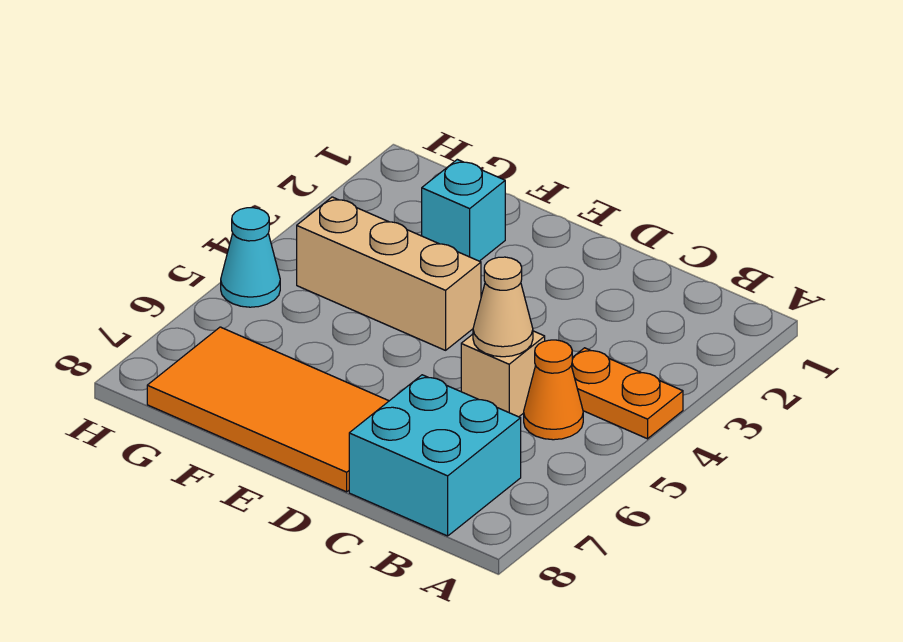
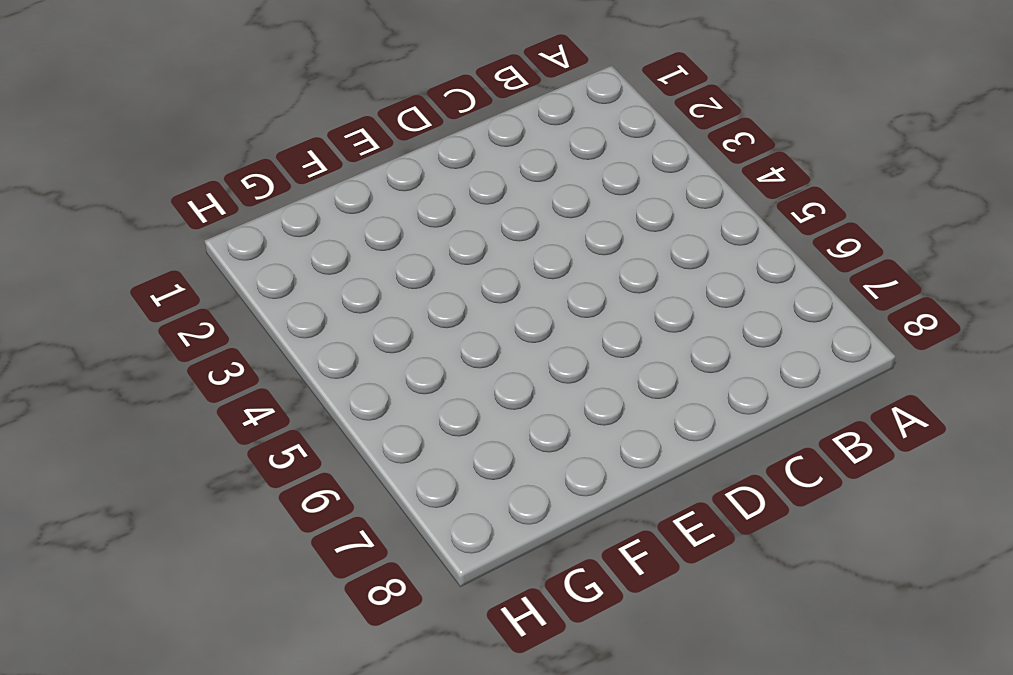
none -> orange plate A4:B4 level 1
none -> orange cone B5 level 1

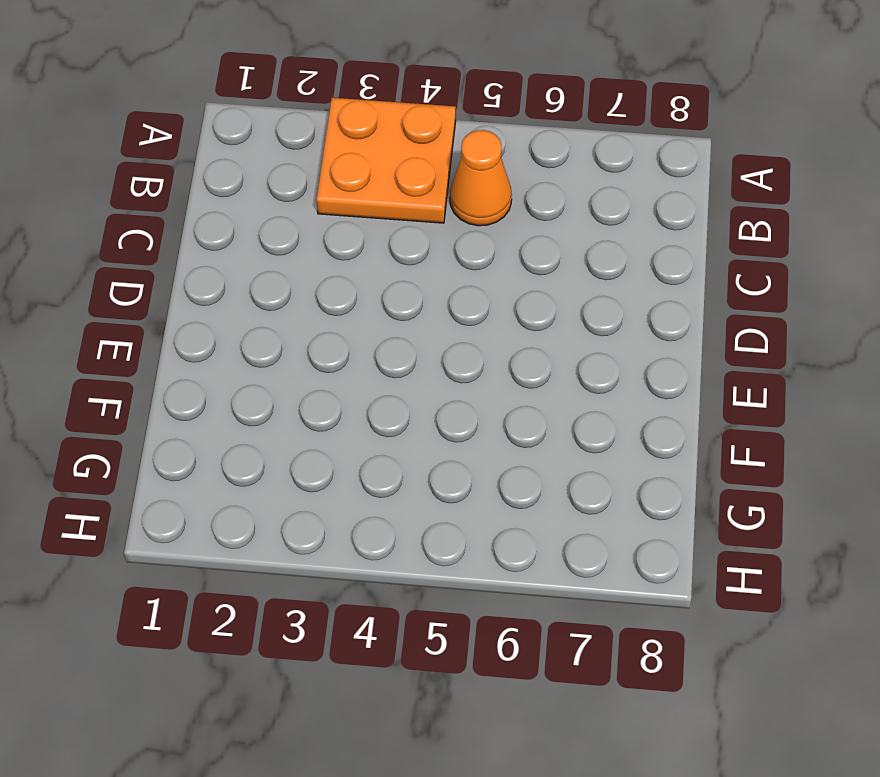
orange plate A3:B4 level 1 -> orange plate A4:B4 level 1
none -> cyan brick B7:C8 level 1
none -> tan brick C5 level 1

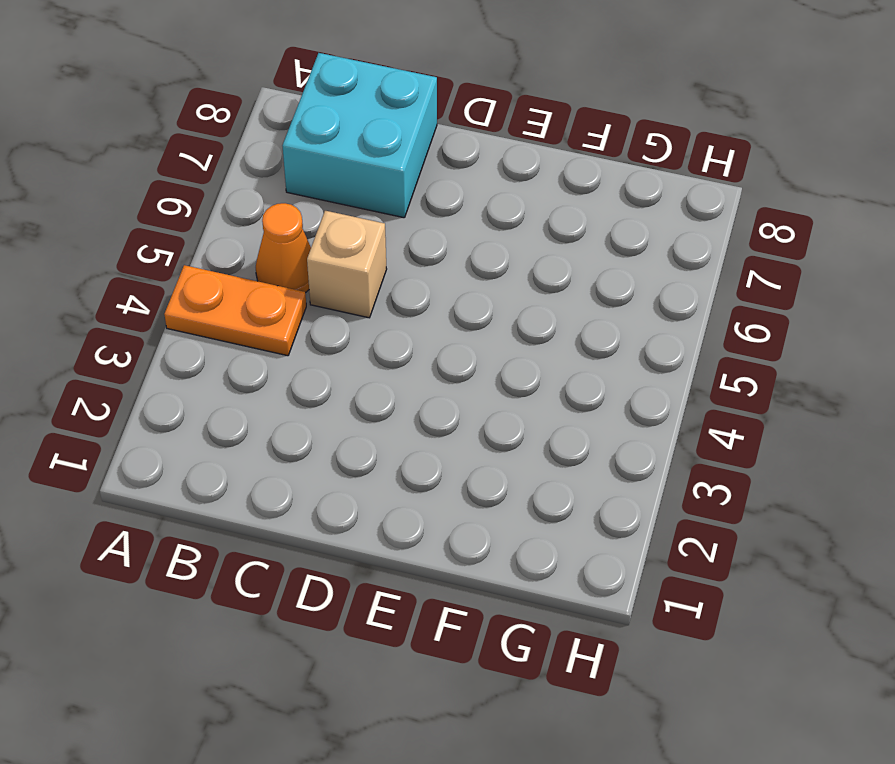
none -> orange tile D7:G8 level 1
none -> tan brick E4:G4 level 1

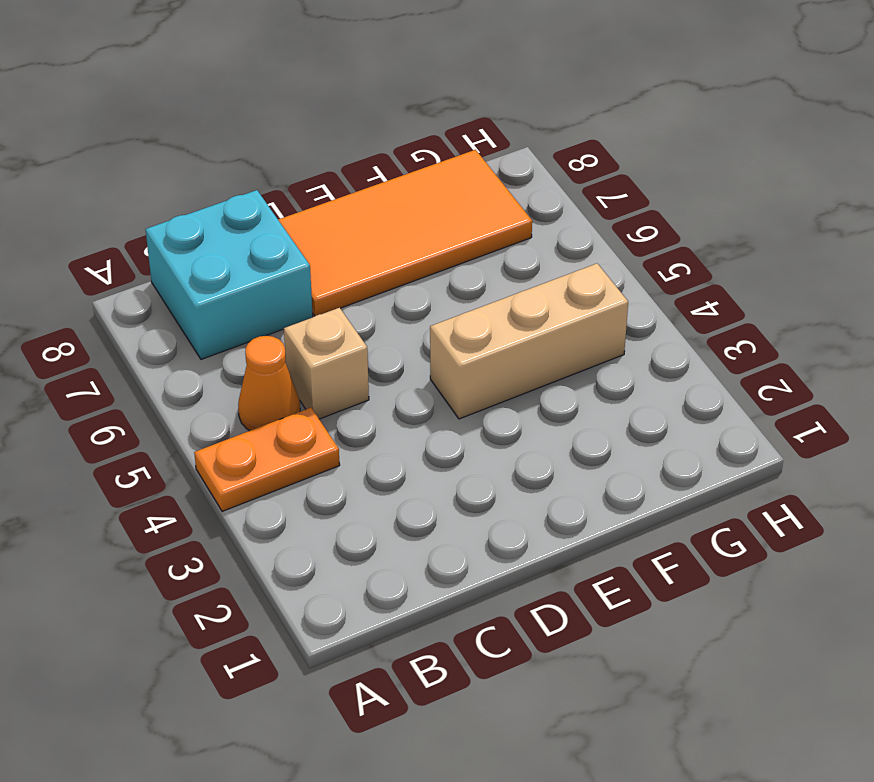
none -> cyan brick F2 level 1
none -> cyan cone H5 level 1

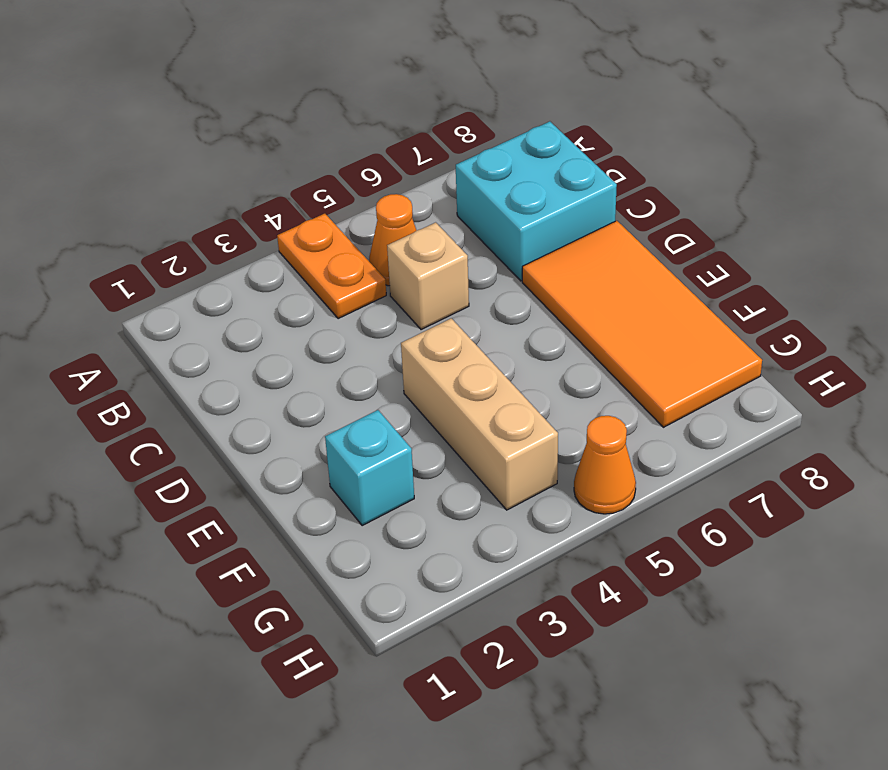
orange cone H5 level 1 -> cyan cone H5 level 1
none -> tan cone C5 level 2

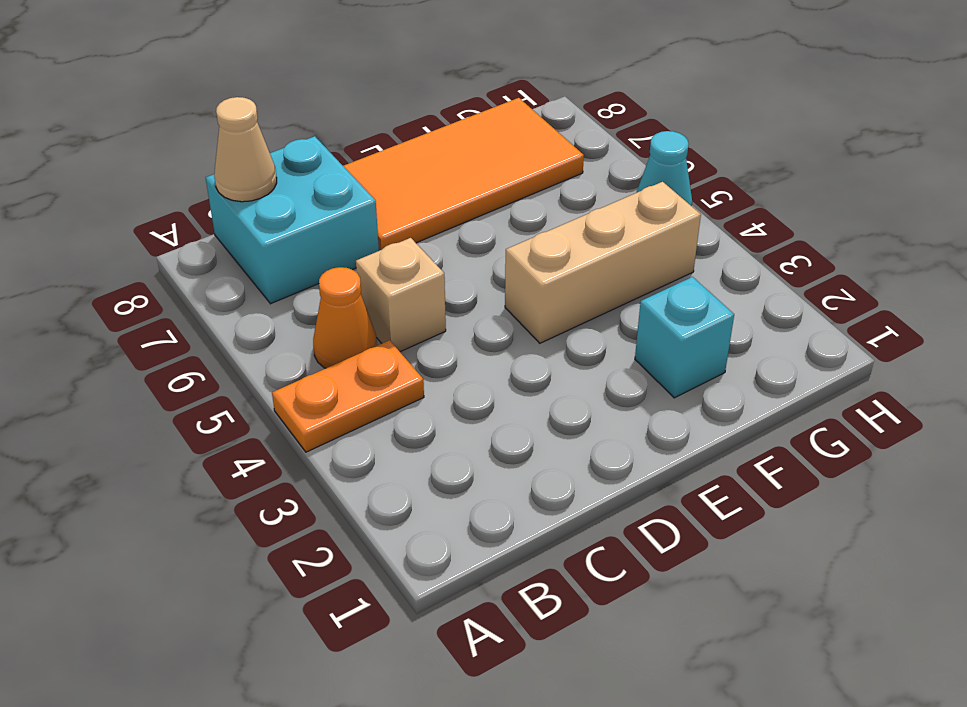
tan cone B8 level 2 -> tan cone C5 level 2

